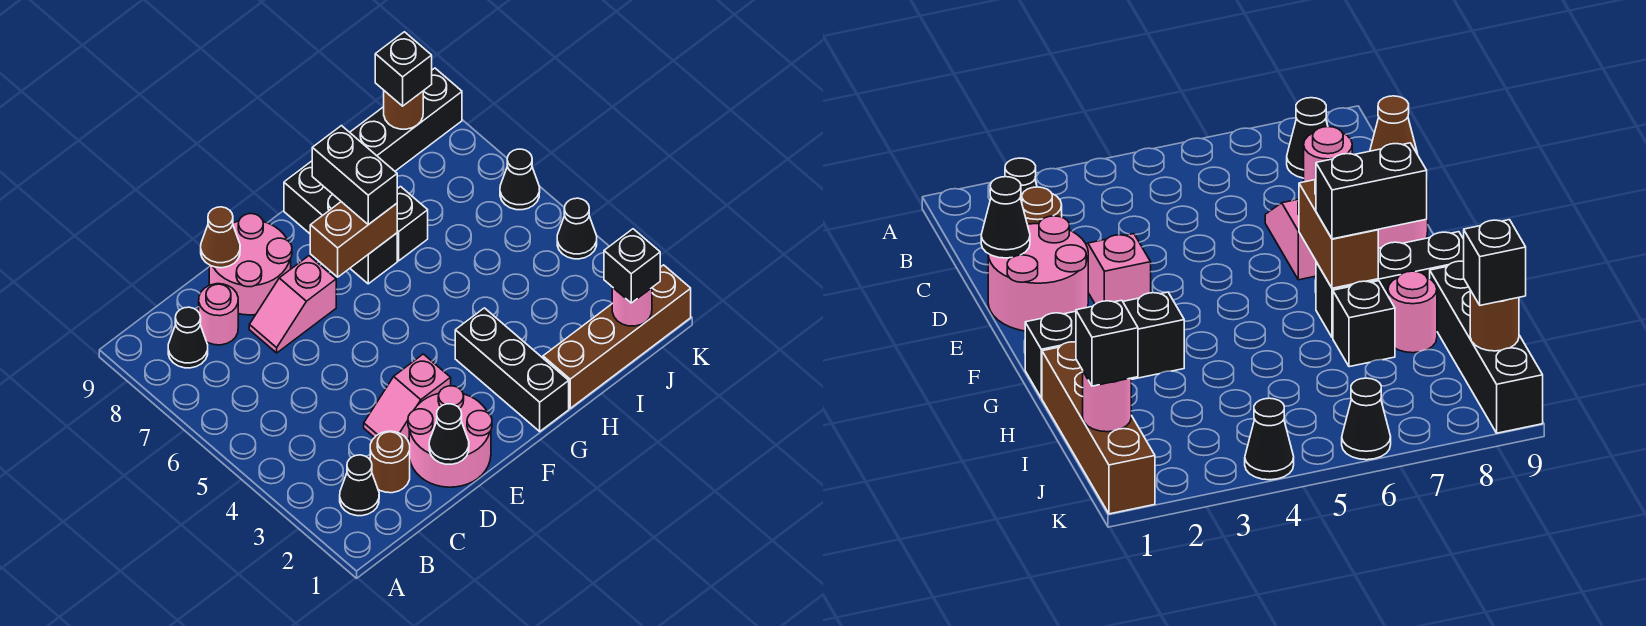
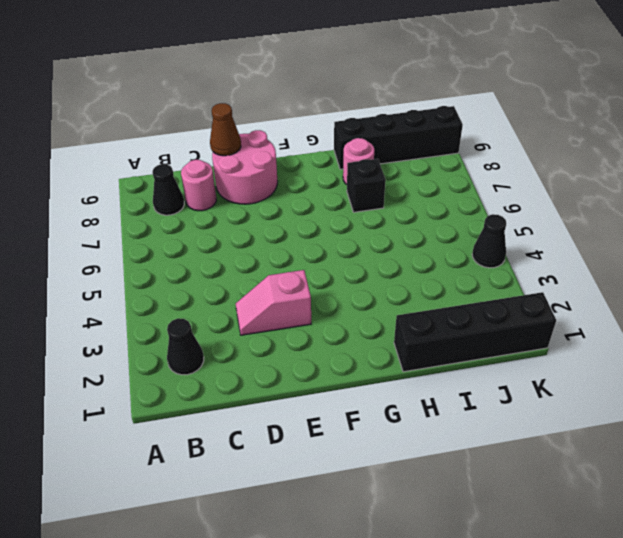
black brick H1:K1 level 1 -> brown brick H1:K1 level 1
none -> brown round brick C2 level 1
none -> pink round brick D1:E2 level 1
none -> pink slope D7:E7 level 1 top E

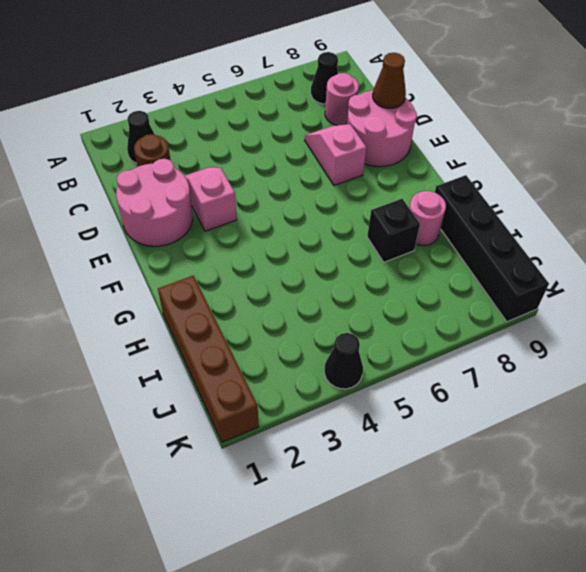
none -> black brick G1:G3 level 1
none -> black brick G7:G9 level 1
none -> black cone K6 level 1

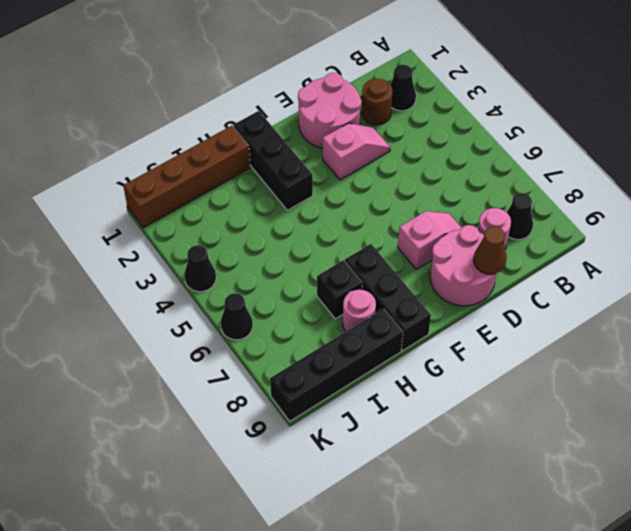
none -> black cone D1 level 2
none -> brown brick F7:G7 level 2
none -> pink round brick J1 level 2

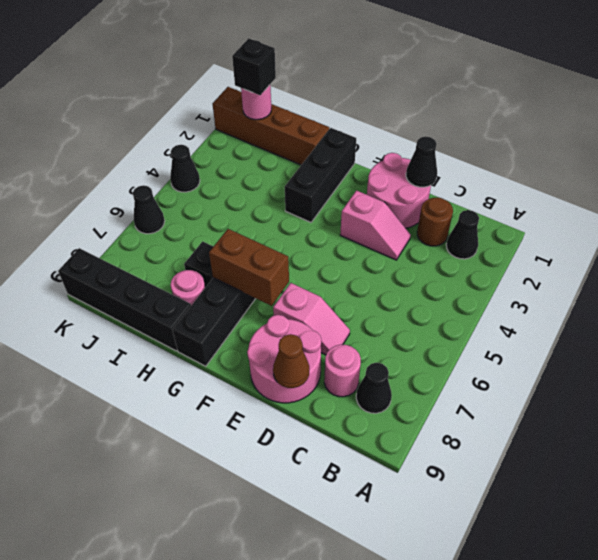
none -> brown round brick J9 level 2
none -> black brick G7:G8 level 3
none -> black brick J9 level 3

